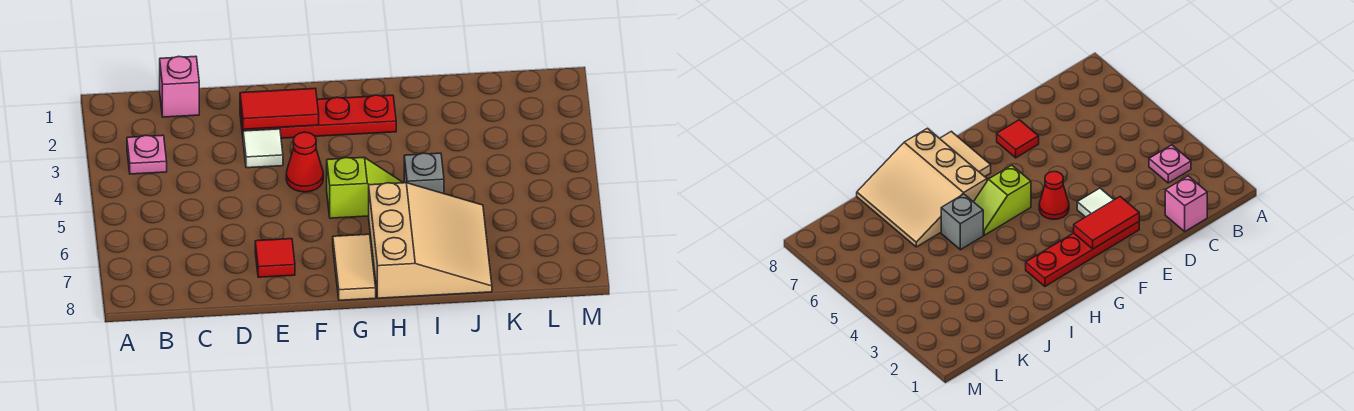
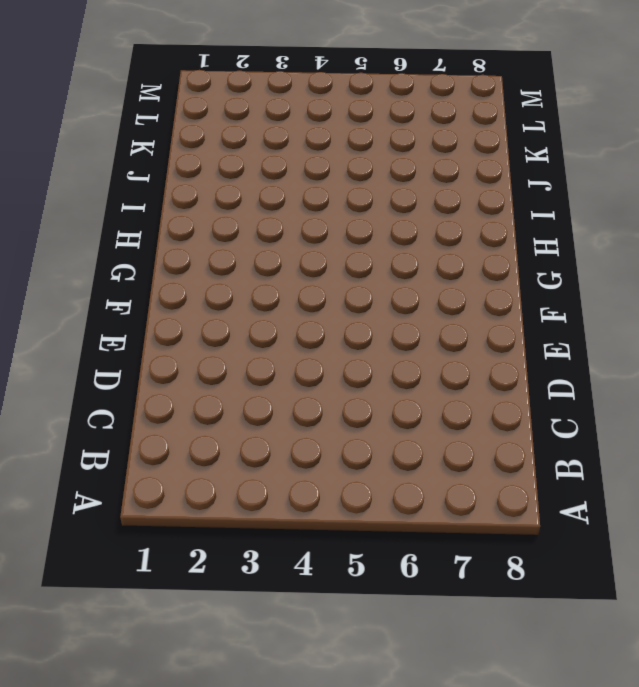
none -> pink plate B3 level 1
none -> pink brick C1 level 1

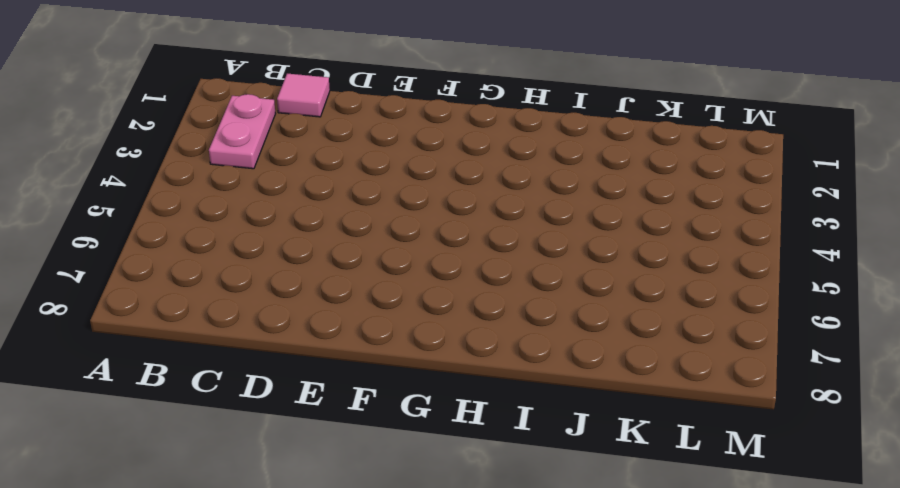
pink plate B2:B3 level 1 -> pink plate B3 level 1
pink tile C1 level 1 -> pink brick C1 level 1
none -> red plate E2:H2 level 1
none -> white tile E3 level 1

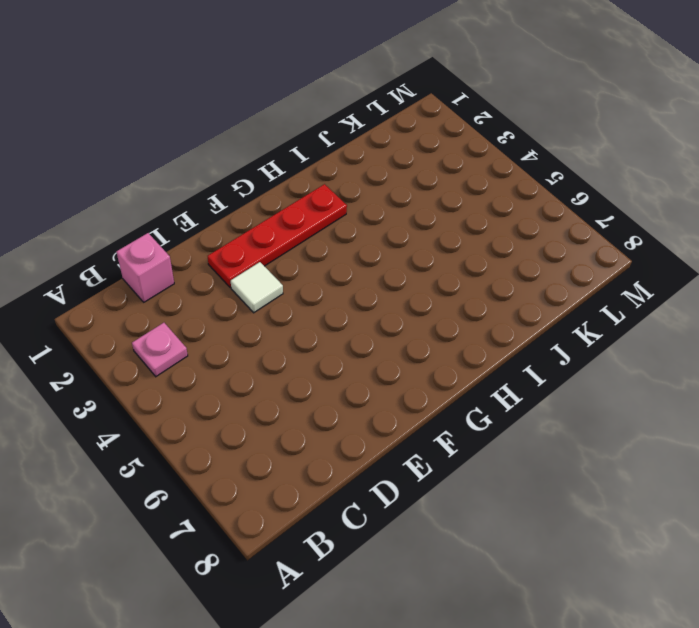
none -> red tile E7 level 1
none -> red cone F4 level 1

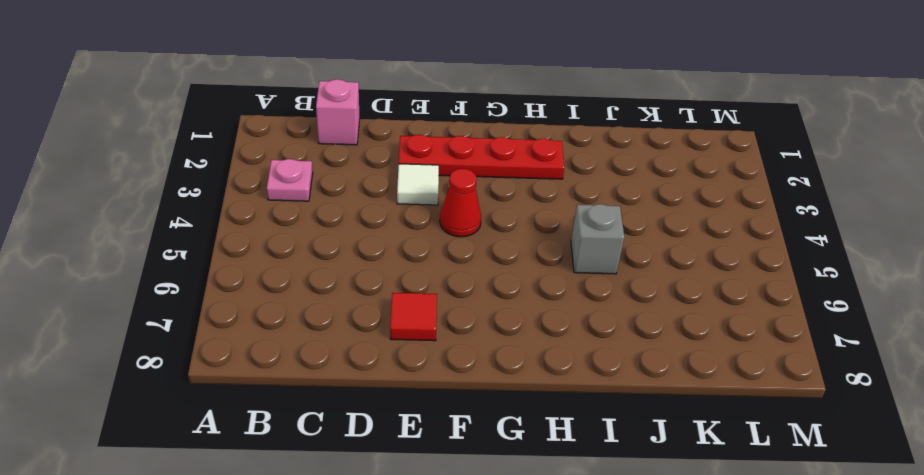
none -> lime slope G5:H5 level 1 top G
none -> tan tile G7:G8 level 1

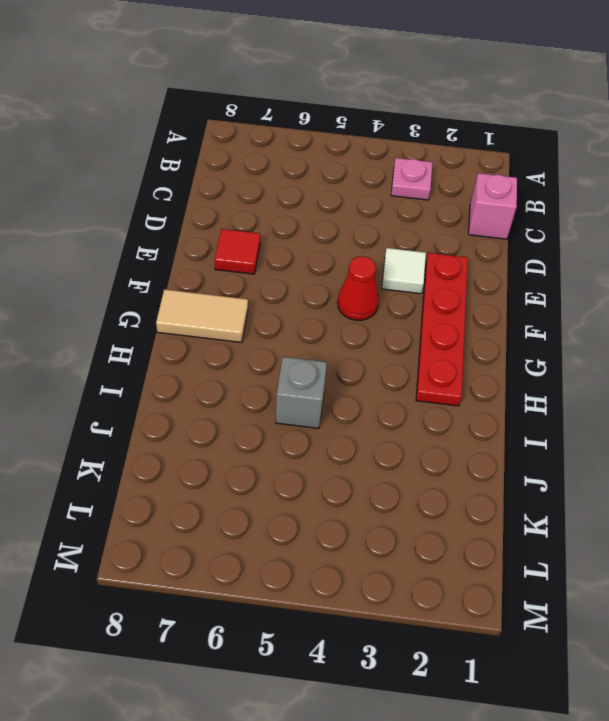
none -> lime slope G5:H5 level 1 top G
none -> tan slope H6:J8 level 1 top H

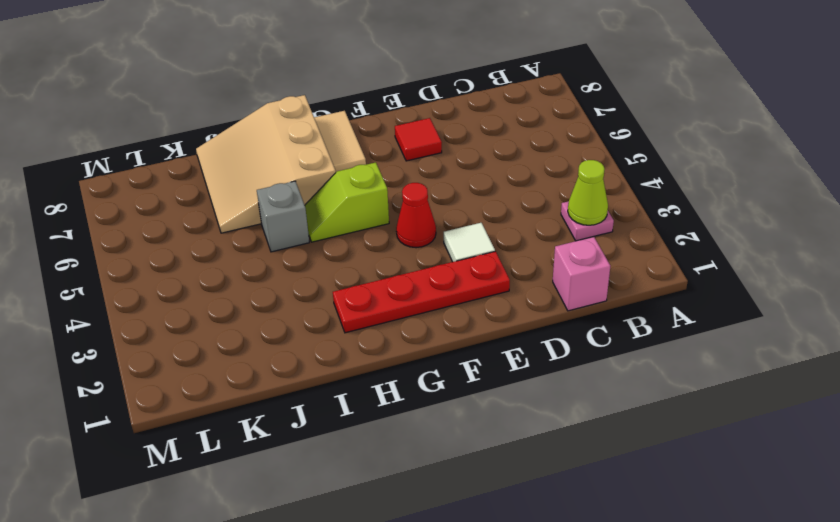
lime cone B3 level 2 -> none
none -> red tile E2:F2 level 2

